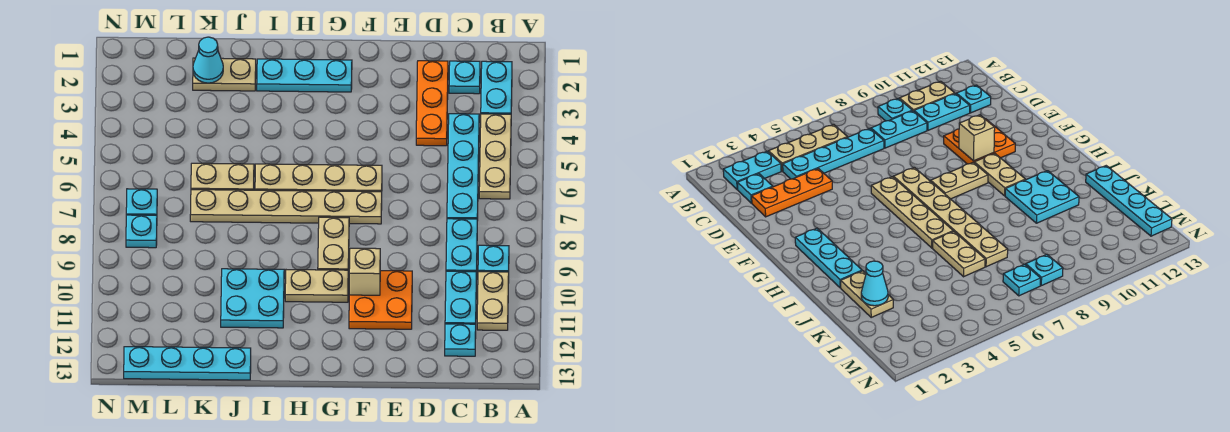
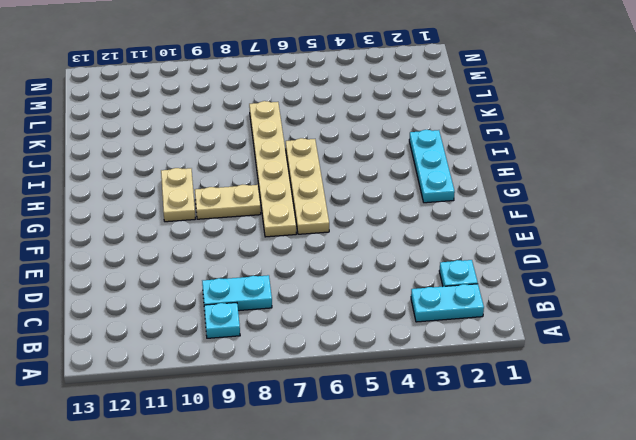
none -> tan plate B4:B6 level 1
none -> tan plate B10:B11 level 1
none -> cyan plate C4:C7 level 1

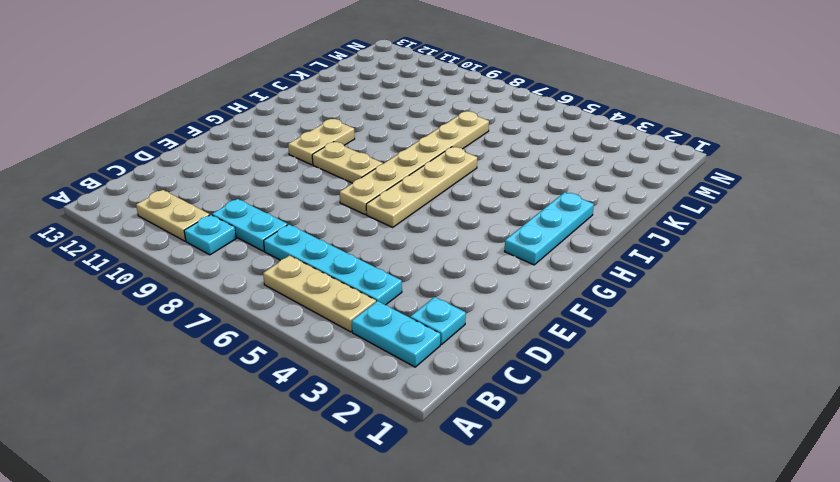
none -> cyan plate C10:C11 level 1
none -> cyan plate C12 level 1
none -> orange plate D2:D4 level 1

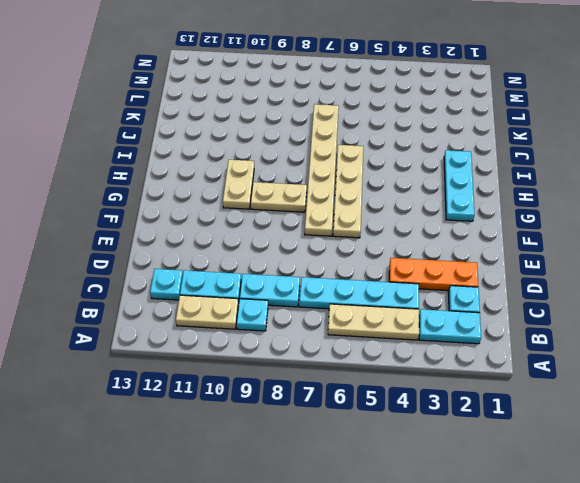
none -> orange plate E10:F11 level 1
none -> cyan plate I10:J11 level 1
none -> tan plate J2:K2 level 1

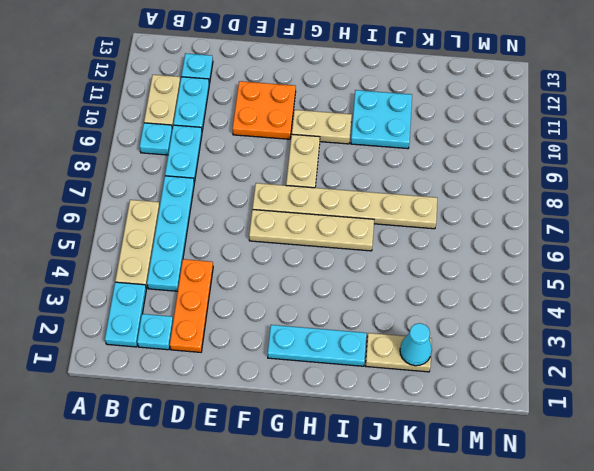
none -> tan plate J6:K6 level 1
none -> cyan plate J13:M13 level 1
none -> cyan plate M7 level 1

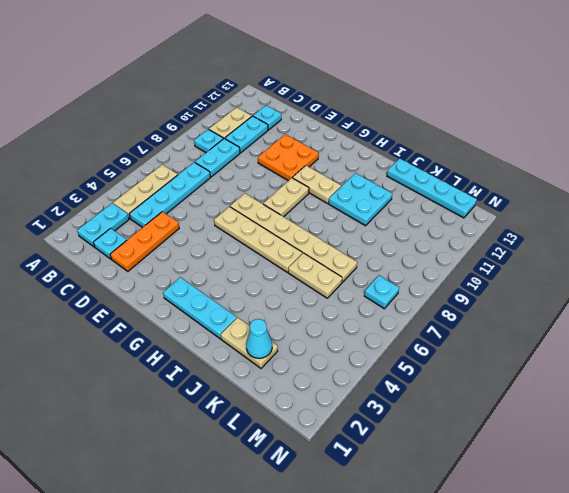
none -> cyan plate M8 level 1
none -> tan brick F10 level 2

